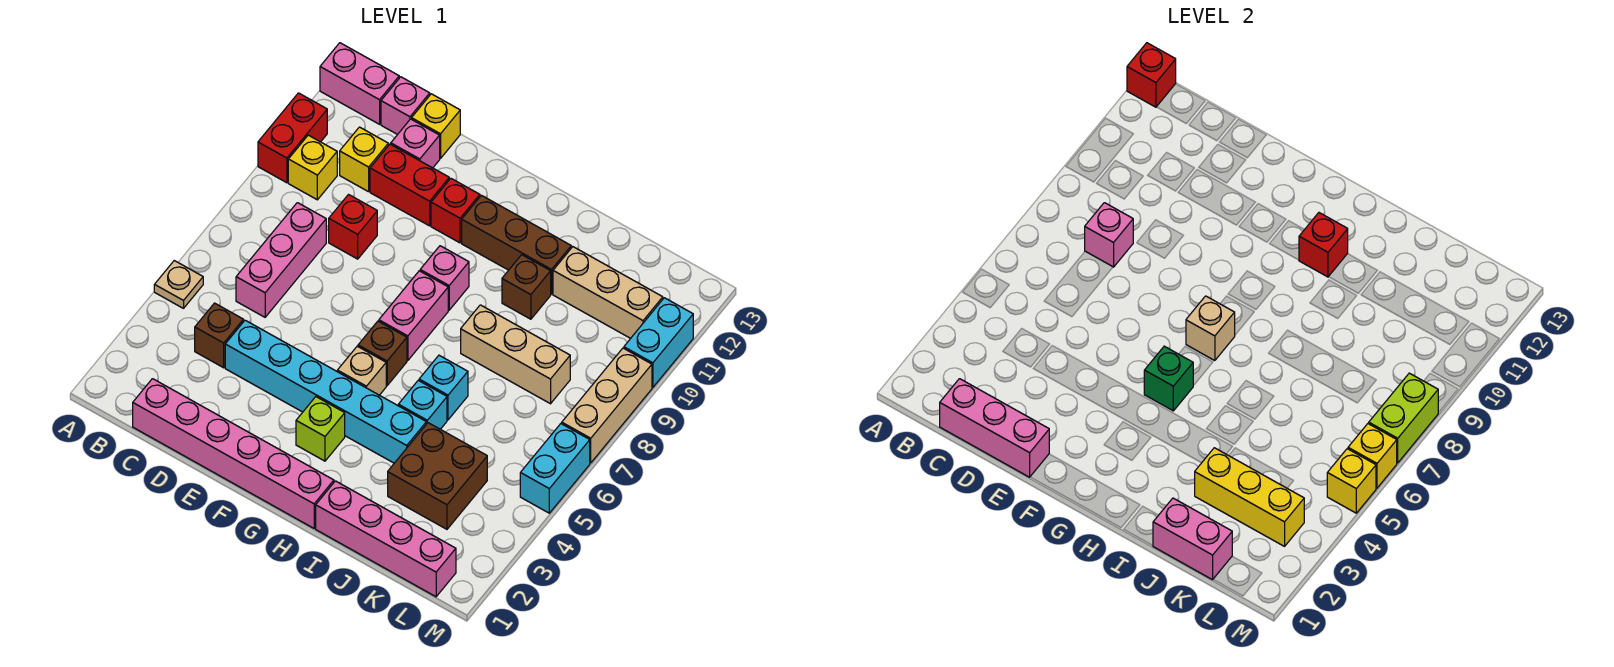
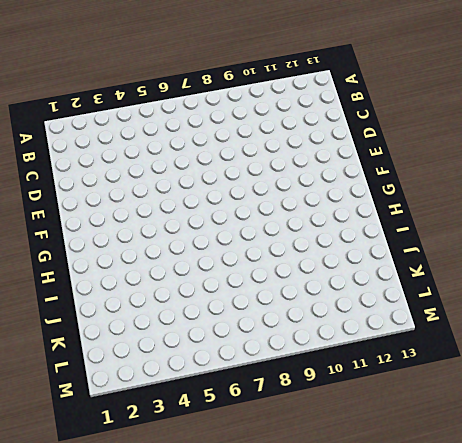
none -> tan plate A5 level 1
none -> red brick A10:A11 level 1
none -> pink brick A13:B13 level 1
none -> yellow brick B10 level 1

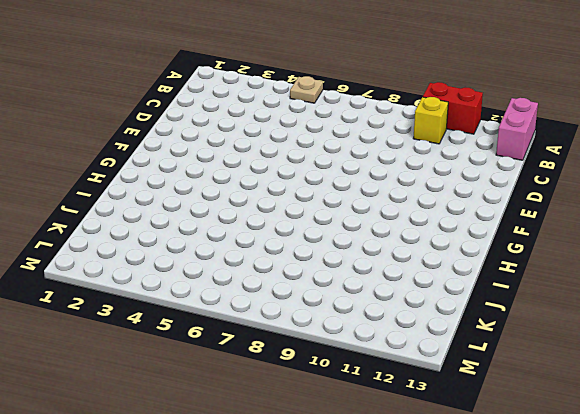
none -> pink brick C1:H1 level 1
none -> brown brick C4 level 1
none -> pink brick C6:C8 level 1
none -> yellow brick C11 level 1

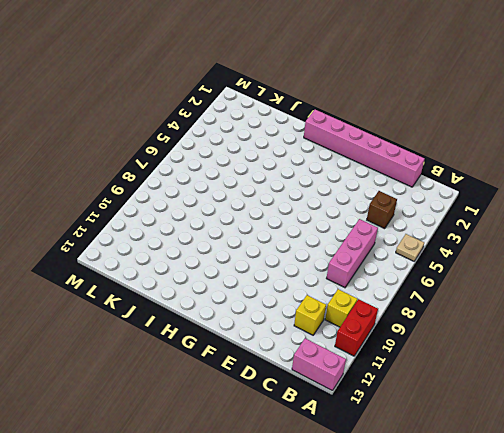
none -> pink brick C13 level 1
none -> cyan brick D4:I4 level 1
none -> red brick D9 level 1
none -> red brick D11:E11 level 1

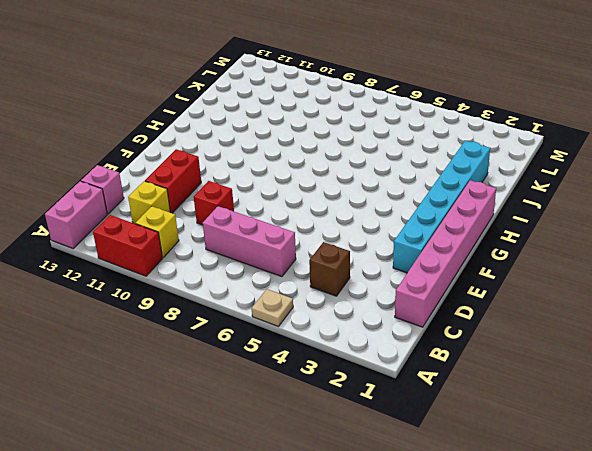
cyan brick E2:J2 level 1 -> cyan brick D4:I4 level 1
none -> pink brick D12 level 1
none -> yellow brick D13 level 1
none -> red brick F11 level 1
none -> lime brick G3 level 1

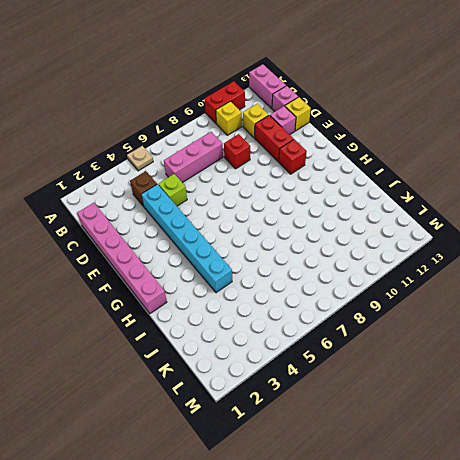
lime brick D5 level 1 -> lime brick G3 level 1
none -> tan brick G5 level 1
none -> brown brick G6 level 1
none -> pink brick G7:G8 level 1
none -> pink brick G9 level 1

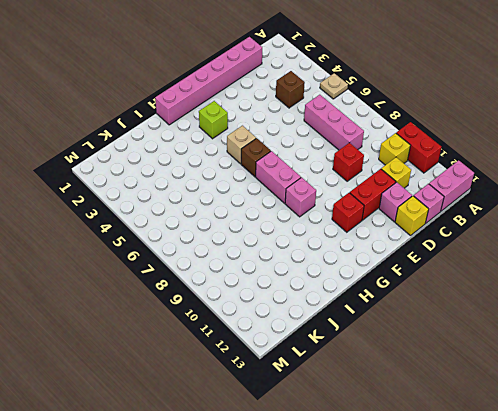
none -> cyan brick D4:I4 level 1
none -> brown brick G11:I11 level 1
none -> pink brick I1:L1 level 1
none -> cyan brick I5 level 1

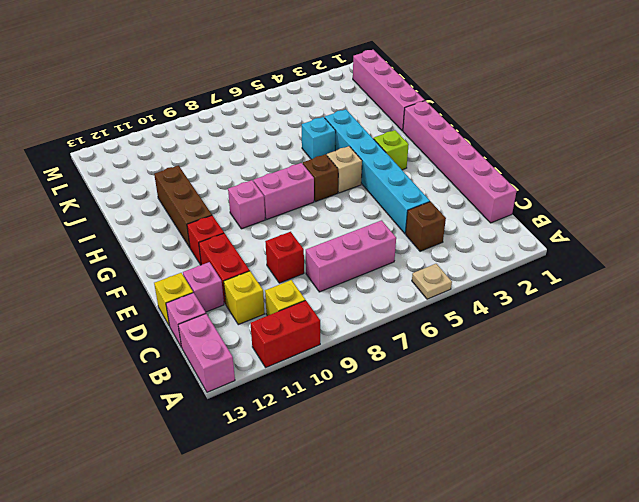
none -> cyan brick I6 level 1
none -> tan brick I8:K8 level 1
none -> brown brick I10 level 1
none -> brown brick J3:K4 level 1

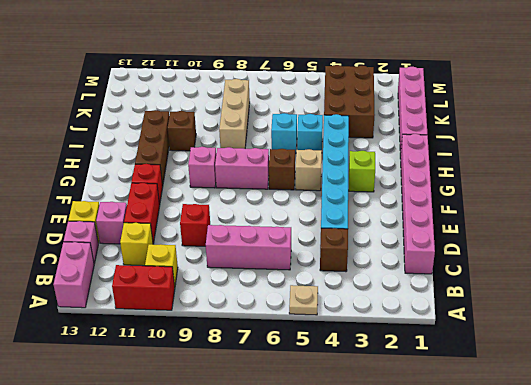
brown brick J3:L4 level 1 -> brown brick J3:K4 level 1
none -> tan brick J11:L11 level 1
none -> cyan brick M5:M6 level 1
none -> tan brick M7:M9 level 1
none -> cyan brick M10:M11 level 1

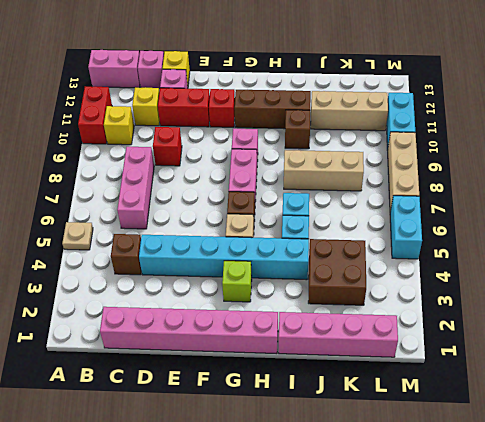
none -> red brick A13 level 2
none -> pink brick C1:E1 level 2
none -> pink brick C8 level 2
none -> green brick G5 level 2

